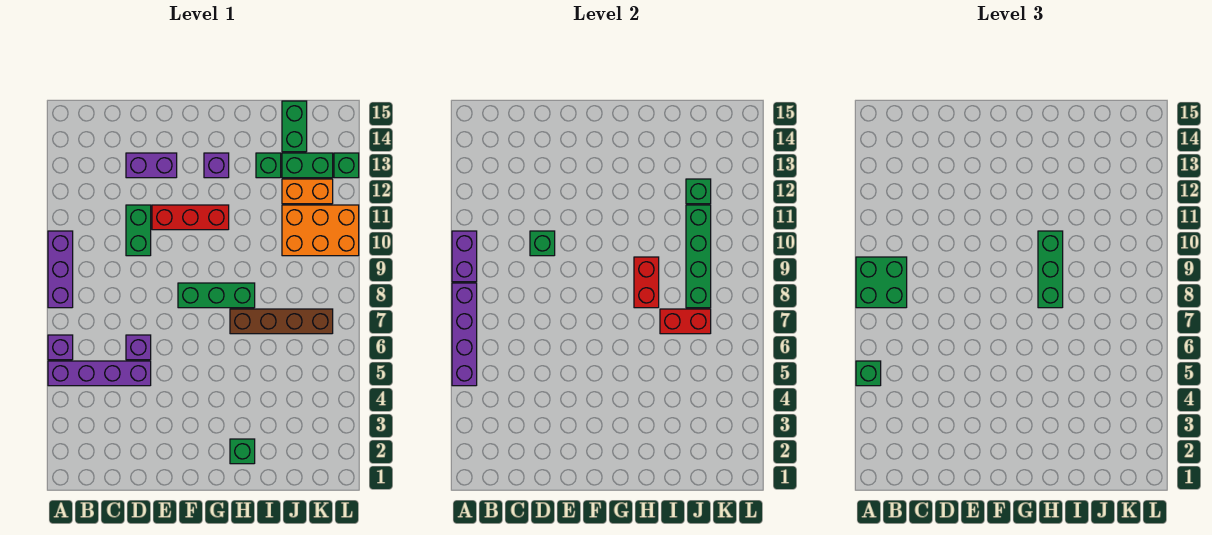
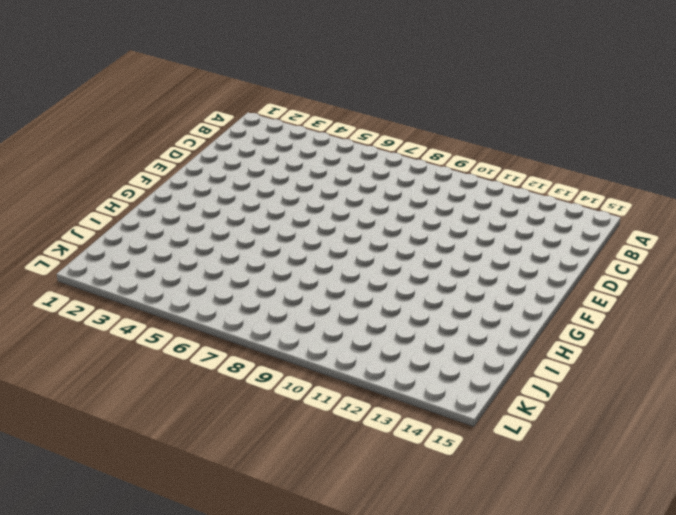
none -> purple brick A5:D5 level 1
none -> purple brick A6 level 1
none -> purple brick A8:A10 level 1

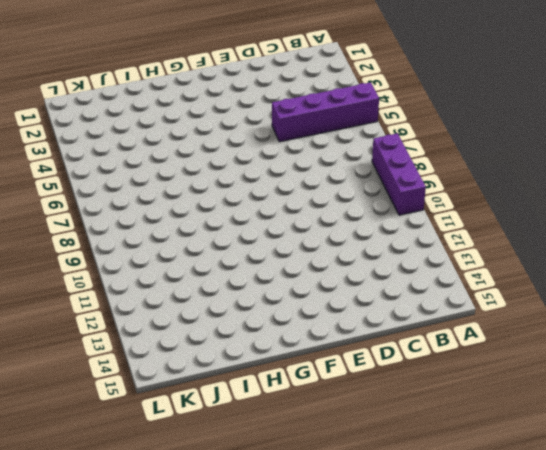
none -> purple brick A6 level 1
none -> purple brick D6 level 1
none -> green brick D10:D11 level 1

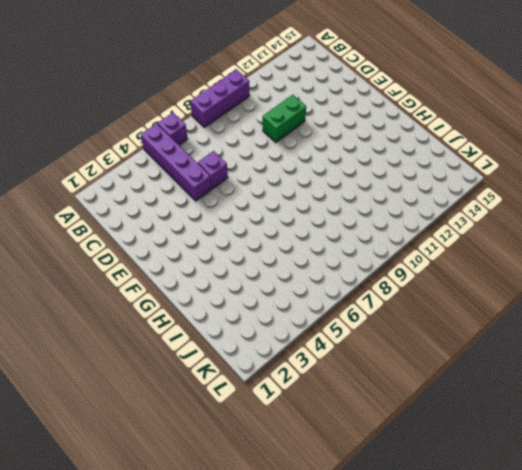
none -> purple brick D13:E13 level 1
none -> red brick E11:G11 level 1
none -> green brick F8:H8 level 1

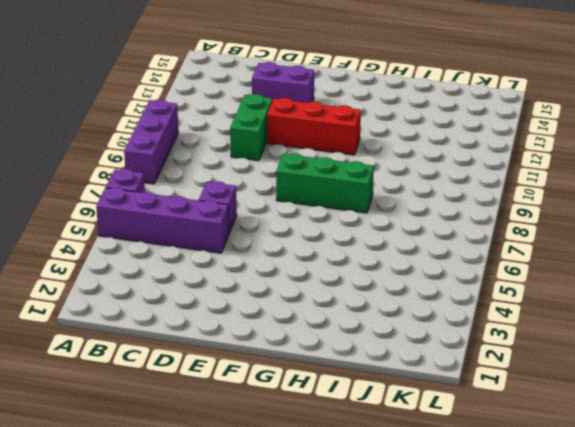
none -> purple brick G13 level 1
none -> green brick H2 level 1
none -> brown brick H7:K7 level 1

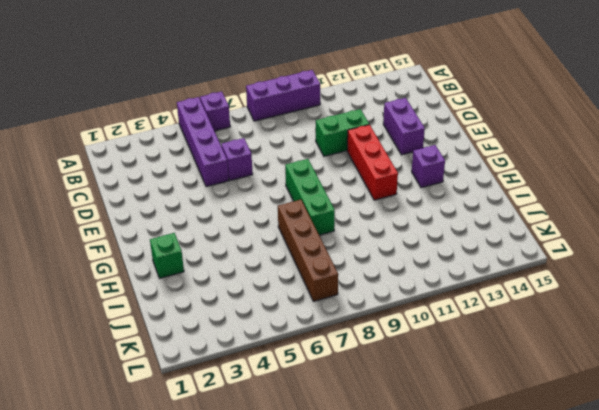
none -> green brick I13 level 1
none -> orange brick J10:L11 level 1
none -> orange brick J12:K12 level 1

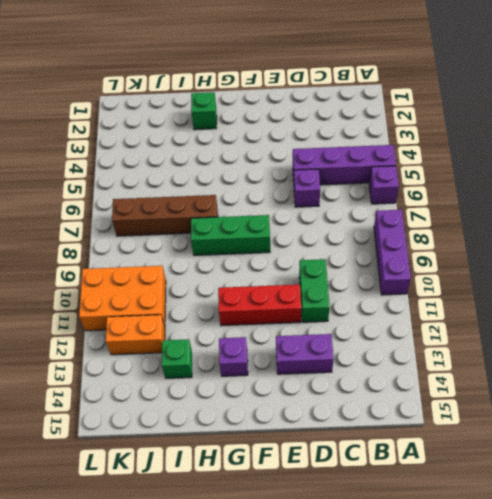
none -> green brick J13:K13 level 1
none -> green brick J14:J15 level 1
none -> green brick L13 level 1

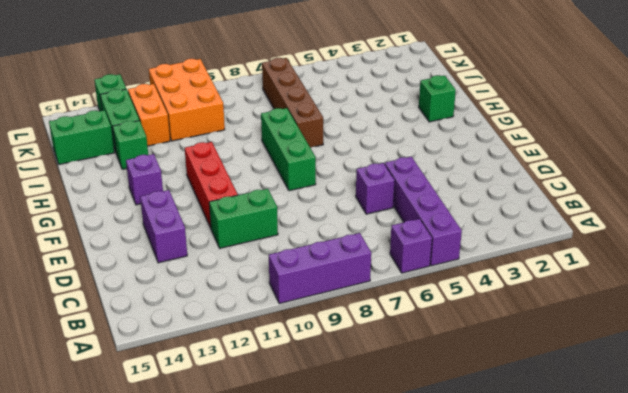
none -> purple brick A5:A8 level 2
none -> purple brick A9:A10 level 2
none -> green brick D10 level 2

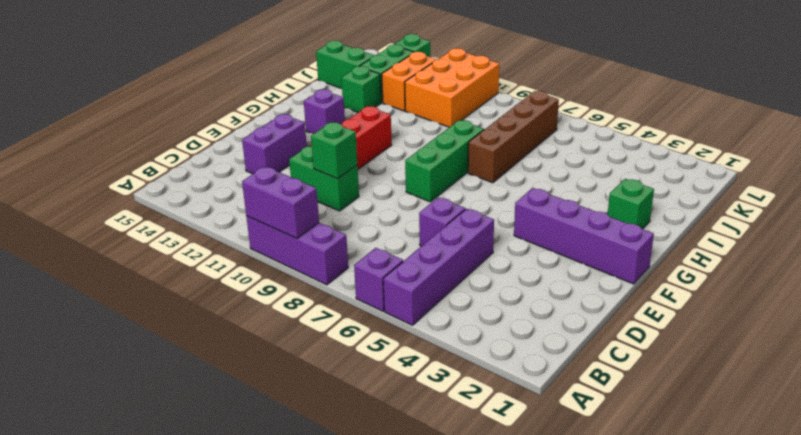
purple brick F1:F4 level 1 -> purple brick A5:A8 level 2
none -> red brick H8:H9 level 2
none -> red brick I7:J7 level 2
none -> green brick J8:J11 level 2

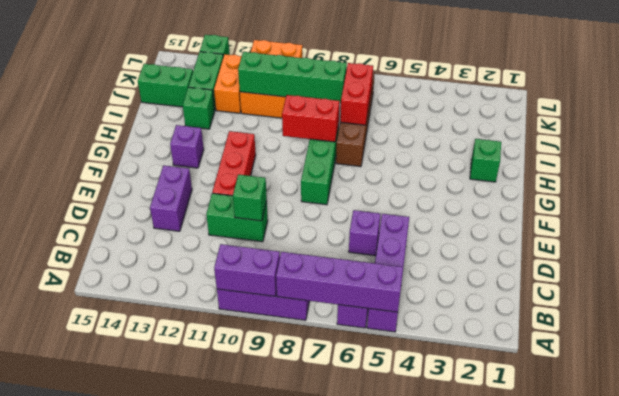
none -> green brick J12 level 2
none -> green brick A5 level 3
none -> green brick A8:B9 level 3

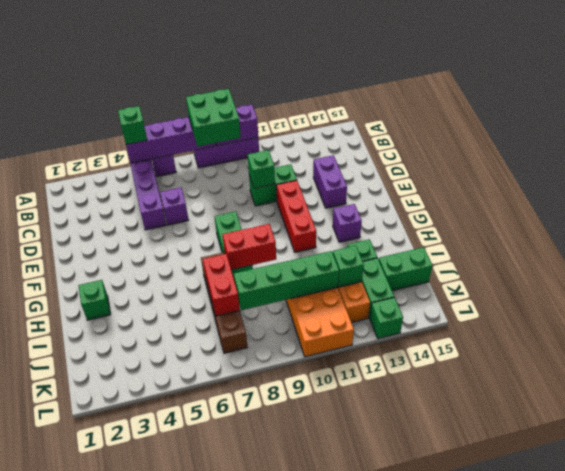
none -> green brick H8:H10 level 3

